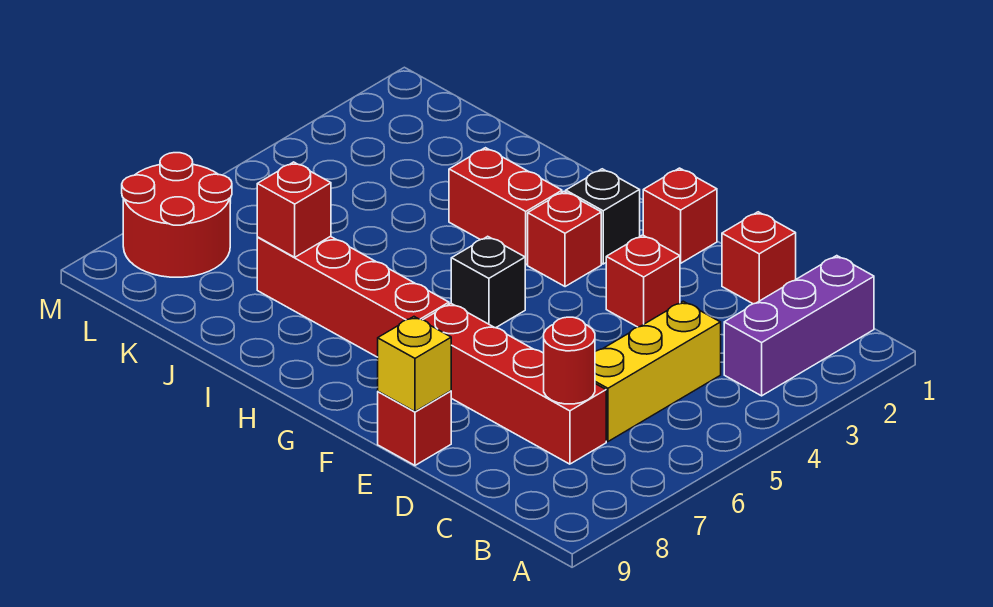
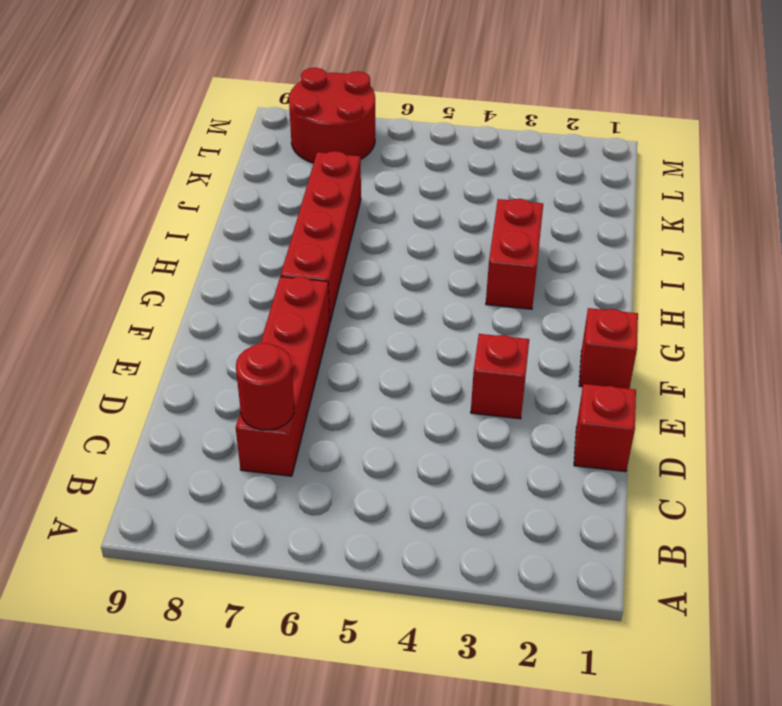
none -> purple brick B1:B3 level 1
none -> yellow brick C4:C6 level 1
none -> red brick E9 level 1

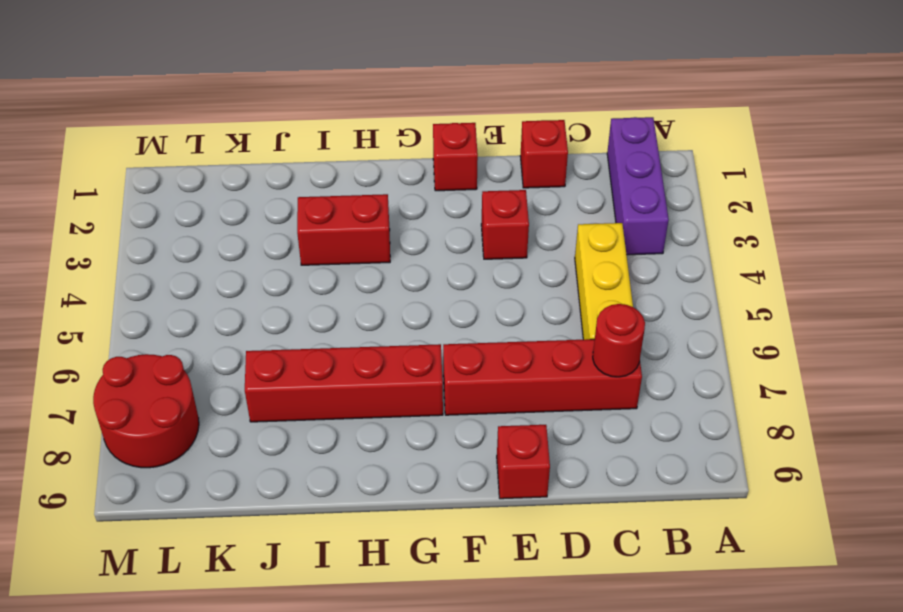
none -> black brick G2 level 1
none -> red brick G3 level 1
none -> black brick G5 level 1

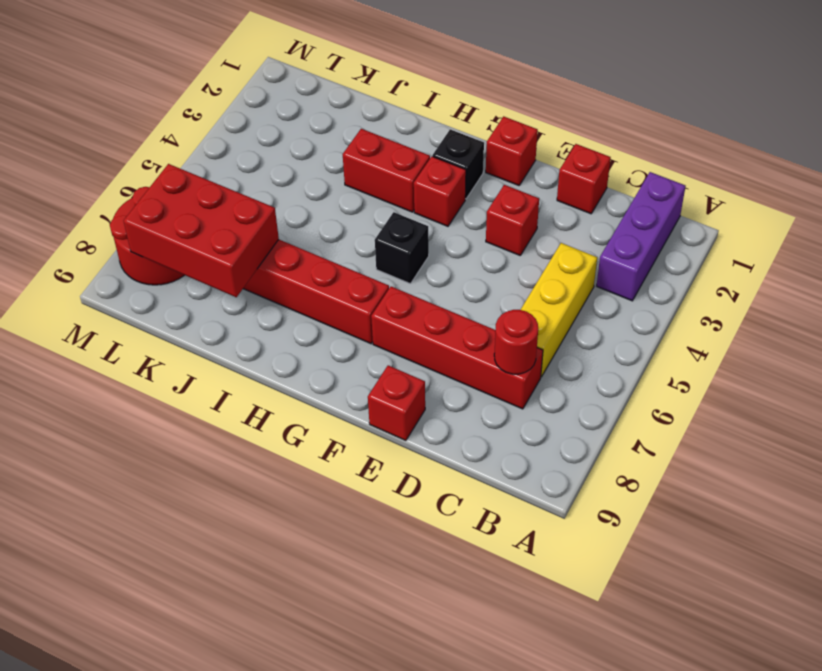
red brick J7:L8 level 2 -> red brick J7 level 2
none -> yellow brick E9 level 2

